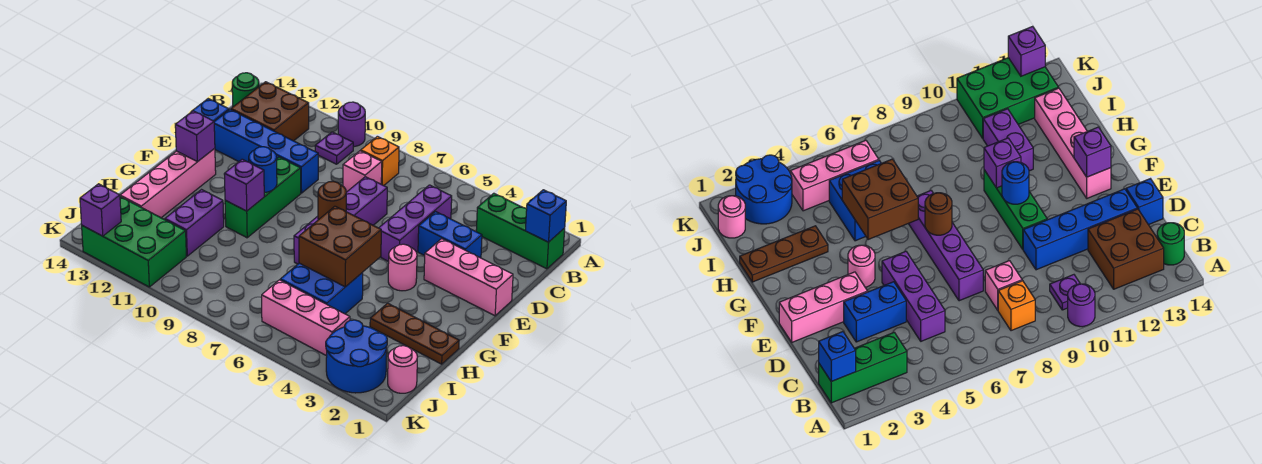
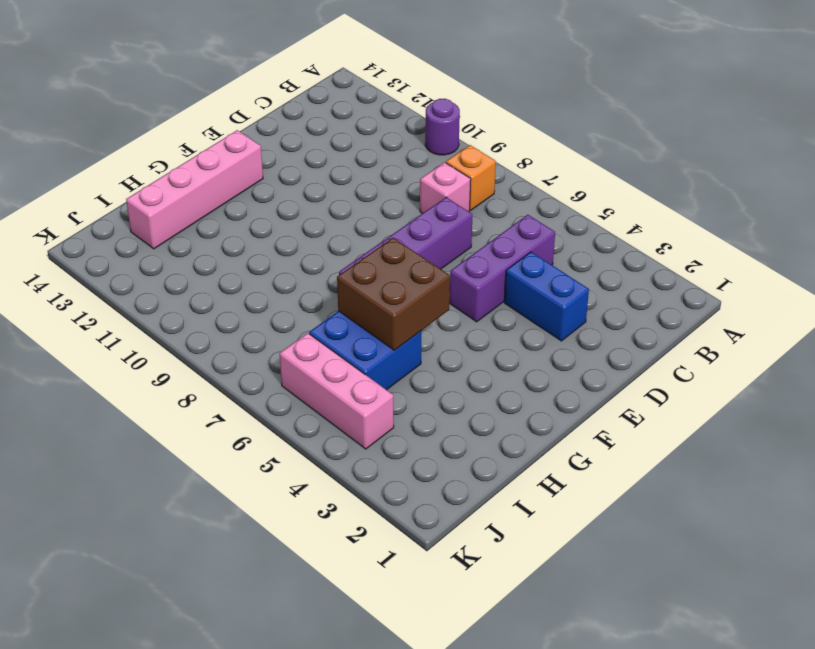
none -> green brick B1:B3 level 1
none -> purple plate B10 level 1
none -> brown brick B12:C13 level 1
none -> green round brick B14 level 1

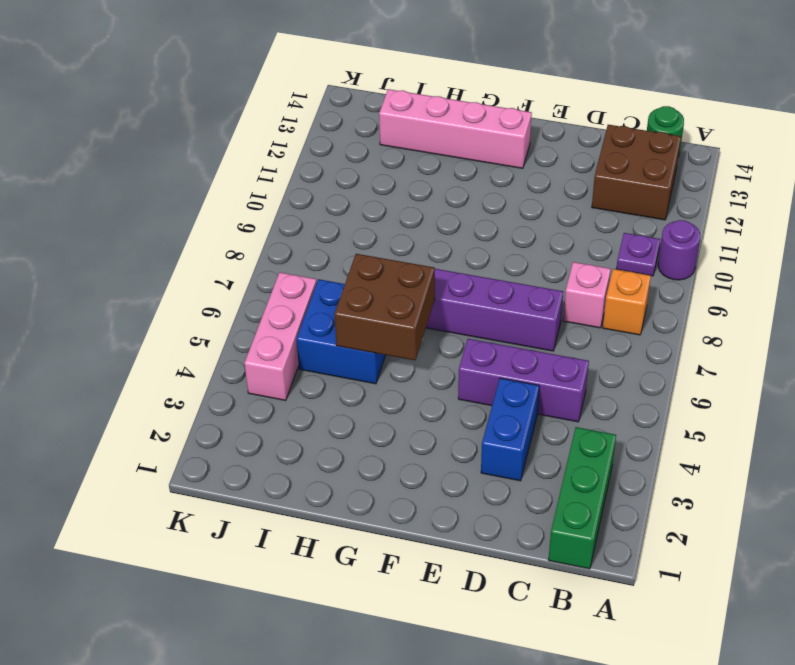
none -> blue brick D10:D13 level 1
none -> blue brick D14 level 1
none -> pink brick E1:E3 level 1
none -> green brick E10:G10 level 1

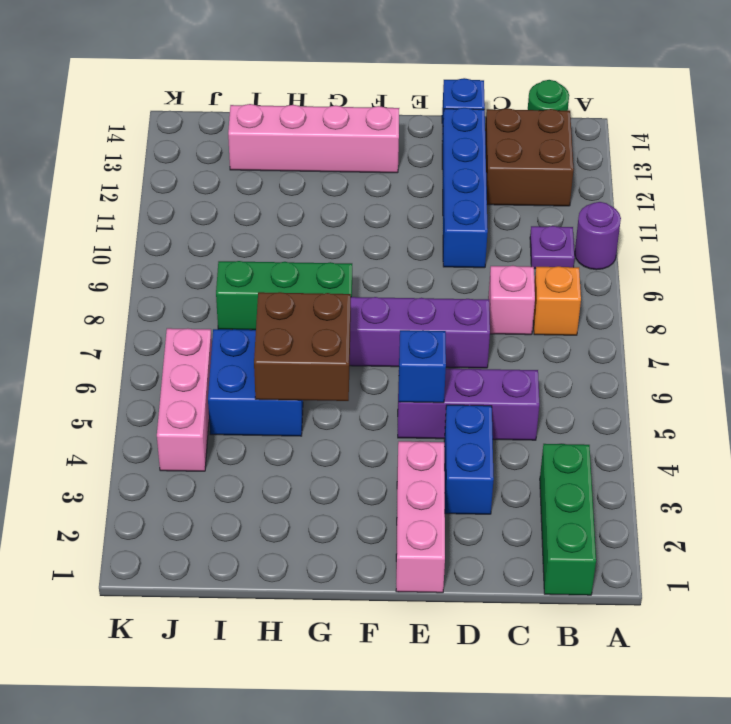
blue brick E5 level 2 -> blue brick B1 level 2
green brick G8:I8 level 1 -> green brick E10:G10 level 1
none -> pink round brick F4 level 1
none -> brown plate H1:H3 level 1
none -> purple brick H11:I11 level 1
none -> pink round brick J1 level 1

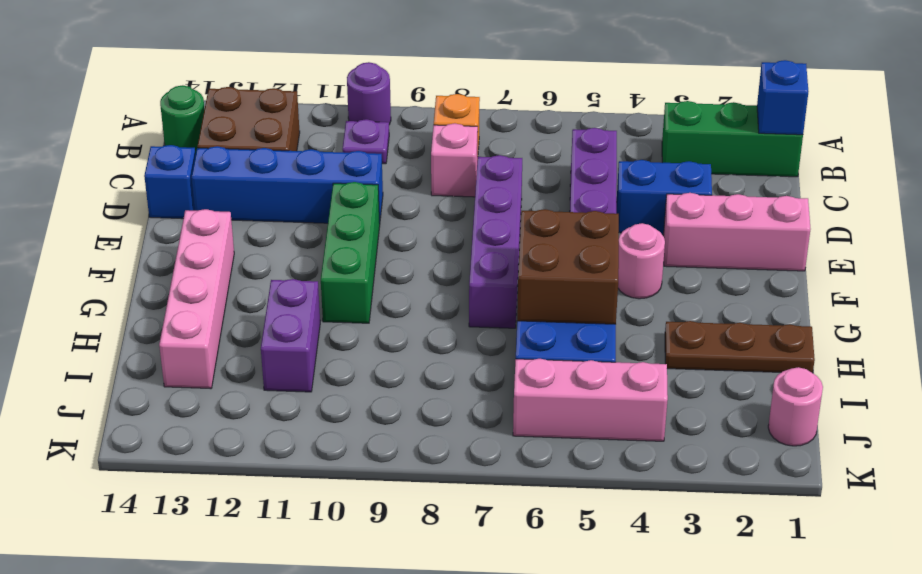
none -> blue round brick J2:K3 level 1
none -> green brick J11:K13 level 1
none -> brown round brick F7 level 2
none -> blue round brick F10 level 2

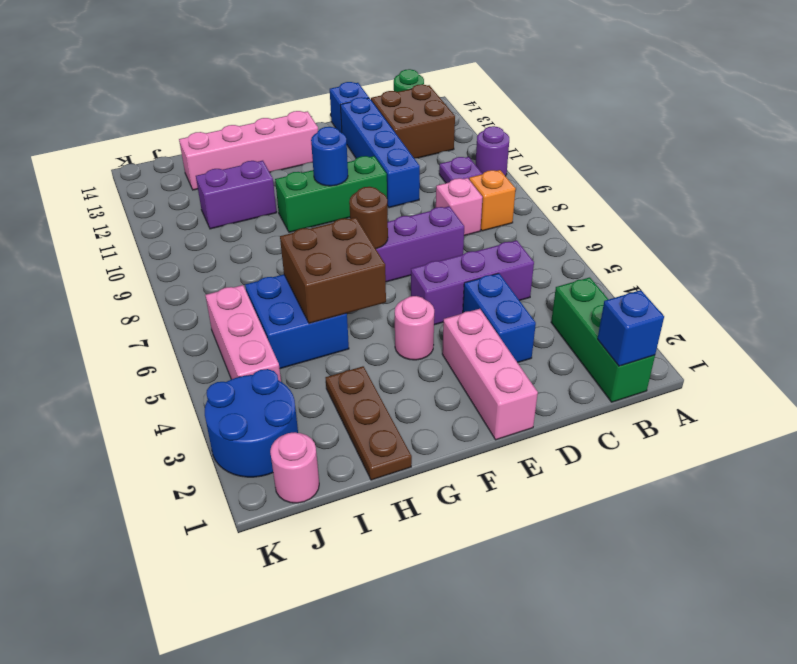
none -> green brick J11:K13 level 1
none -> purple brick F13 level 2
none -> purple brick G10 level 2
none -> purple brick K13 level 2

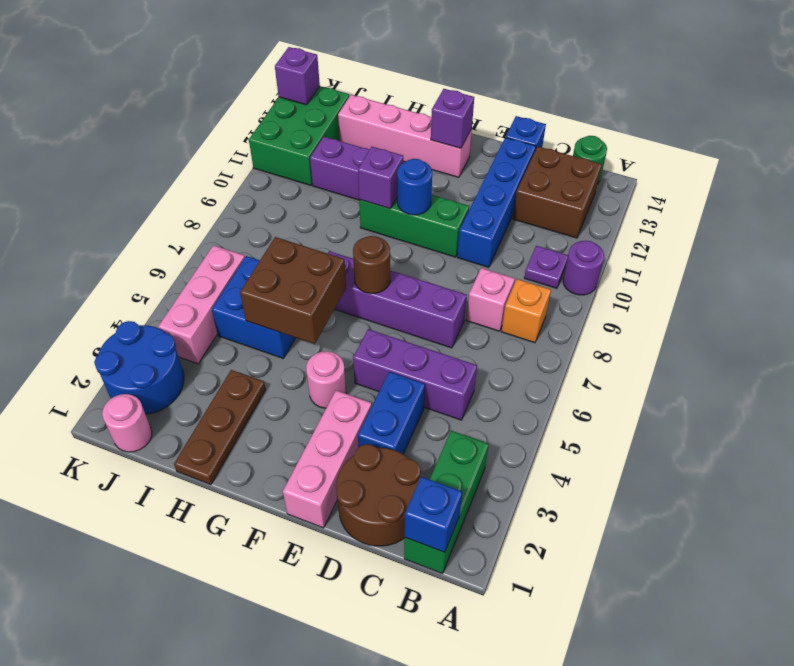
brown round brick C1:D2 level 1 -> none

